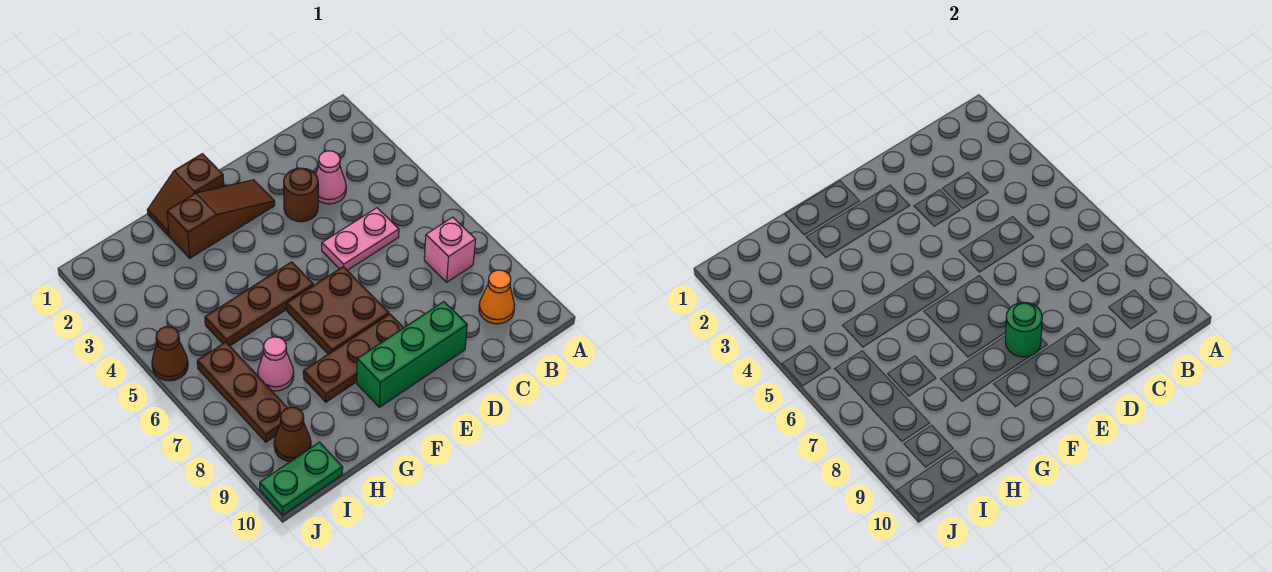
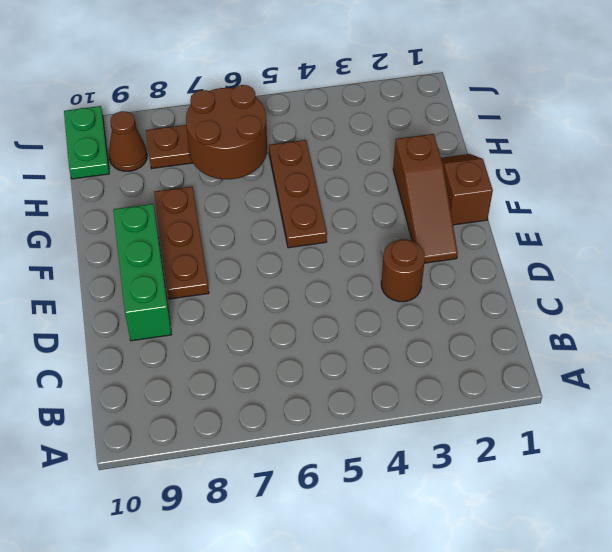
brown round brick H6:I7 level 2 -> none
none -> pink brick B7 level 1
none -> orange cone B9 level 1
none -> pink cone C3 level 1

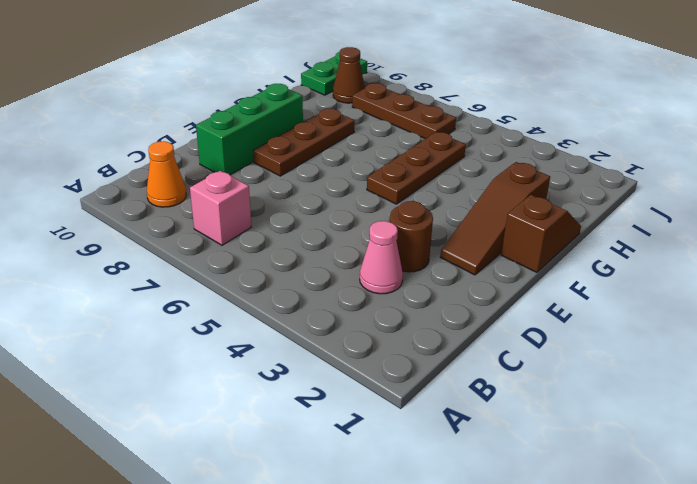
none -> pink plate C5:D5 level 1
none -> brown plate E6:F7 level 1
none -> pink cone H7 level 1

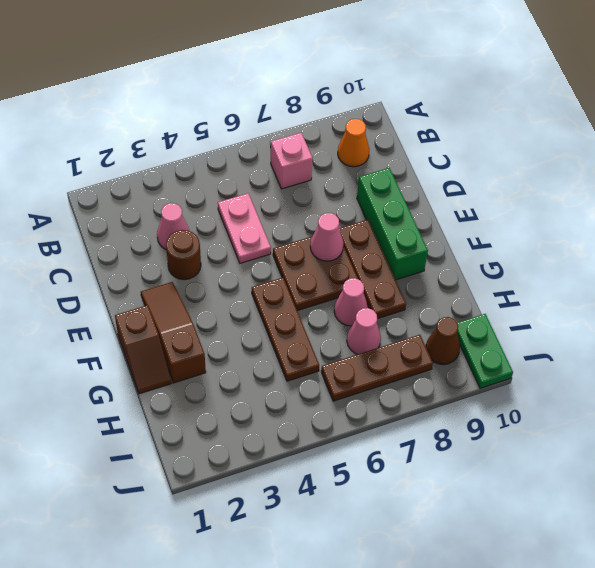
pink cone E7 level 2 -> none
pink cone G7 level 1 -> none
none -> brown cone J5 level 1
none -> green round brick E8 level 2

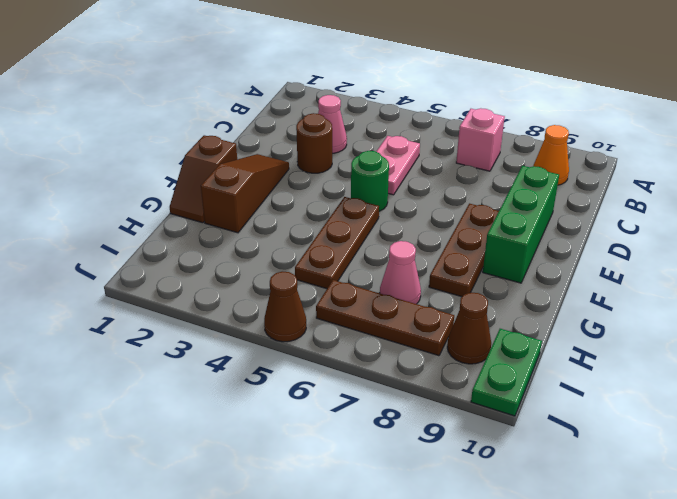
green round brick E5 level 1 -> green round brick E8 level 2
none -> brown plate E6:F7 level 1

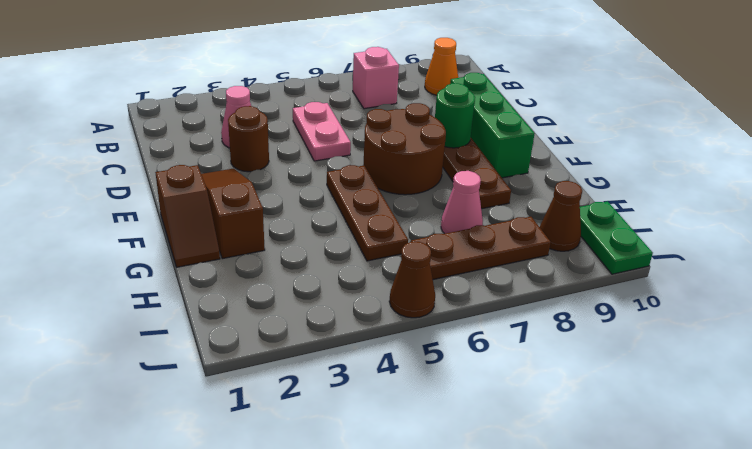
brown round brick E6:F7 level 1 -> brown plate E6:F7 level 1

